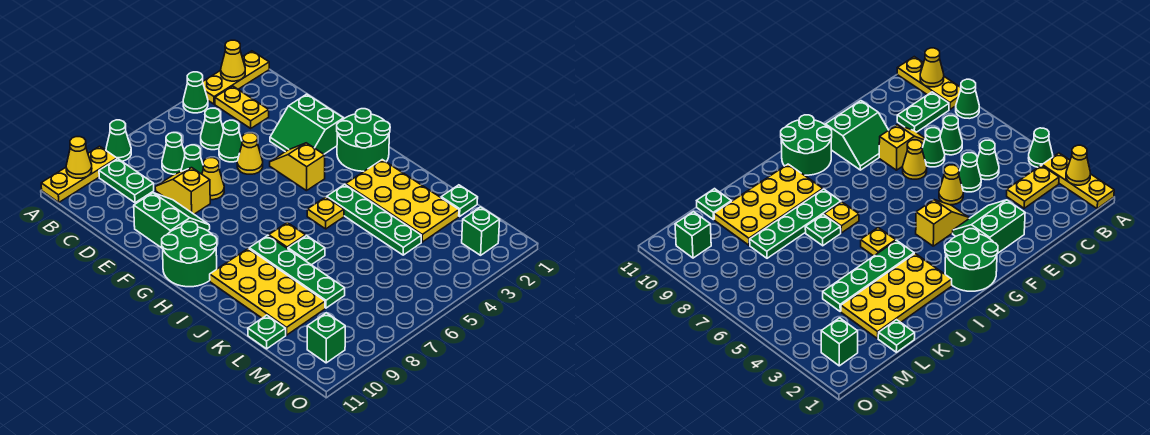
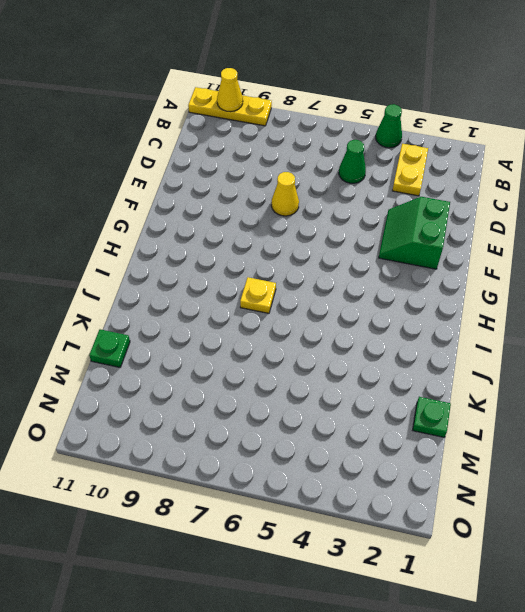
none -> yellow plate A1:A3 level 1
none -> green cone A8 level 1
none -> green plate B9:C9 level 1
none -> green cone C7 level 1

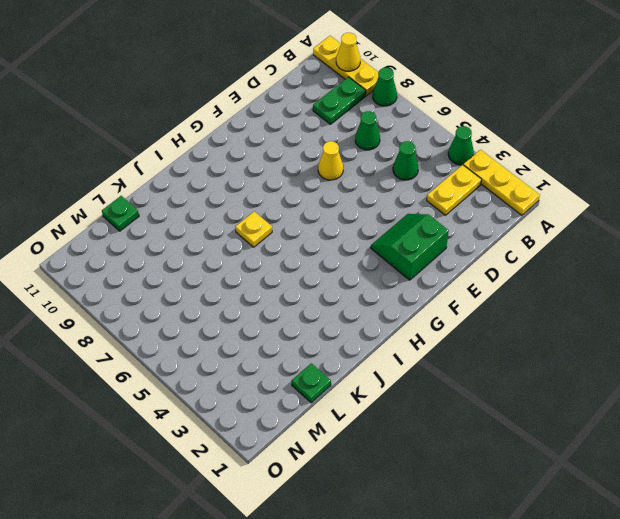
none -> green cone D5 level 1
none -> green cone D7 level 1
none -> yellow slope D8:E8 level 1 top E
none -> yellow cone E5 level 1

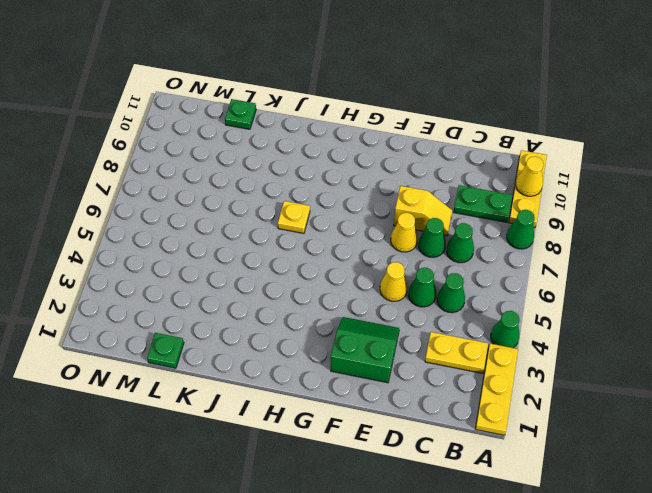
none -> green slope E9:F10 level 1 top 10
none -> yellow slope F4:G4 level 1 top G
none -> green round brick G1:H2 level 1
none -> green round brick G10:H11 level 1

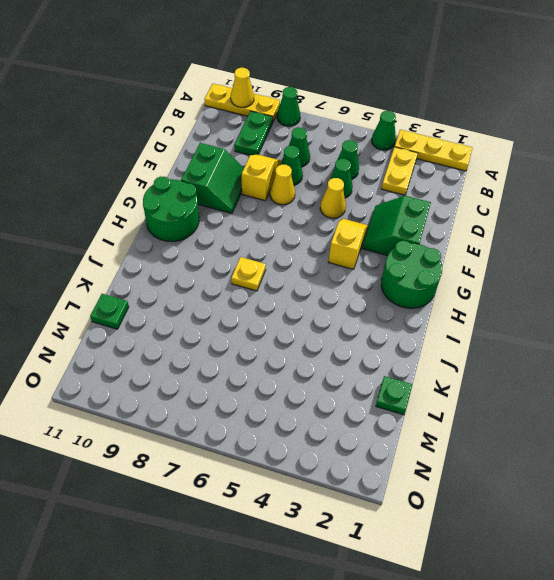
none -> yellow plate I2:L3 level 1
none -> green plate I4:L4 level 1
none -> yellow plate I5 level 1
none -> green plate I8:L8 level 1

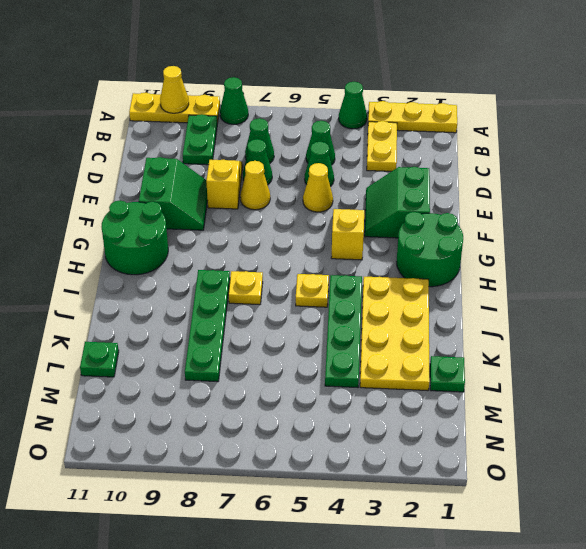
none -> yellow plate I9:L10 level 1
none -> green plate J7 level 1
none -> green brick N2 level 1
none -> green brick N10 level 1

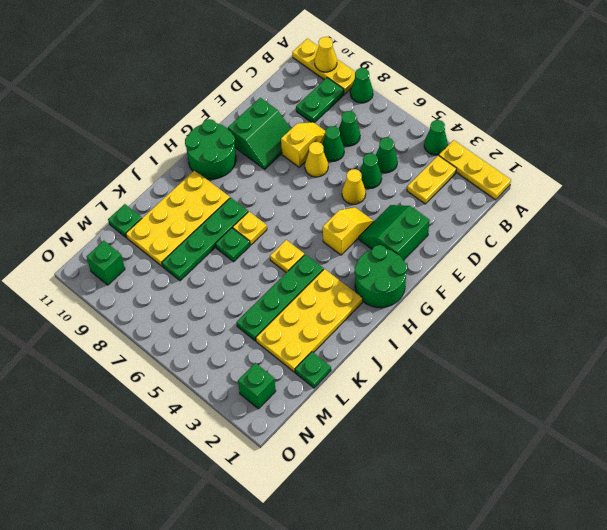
none -> yellow cone A2 level 2

